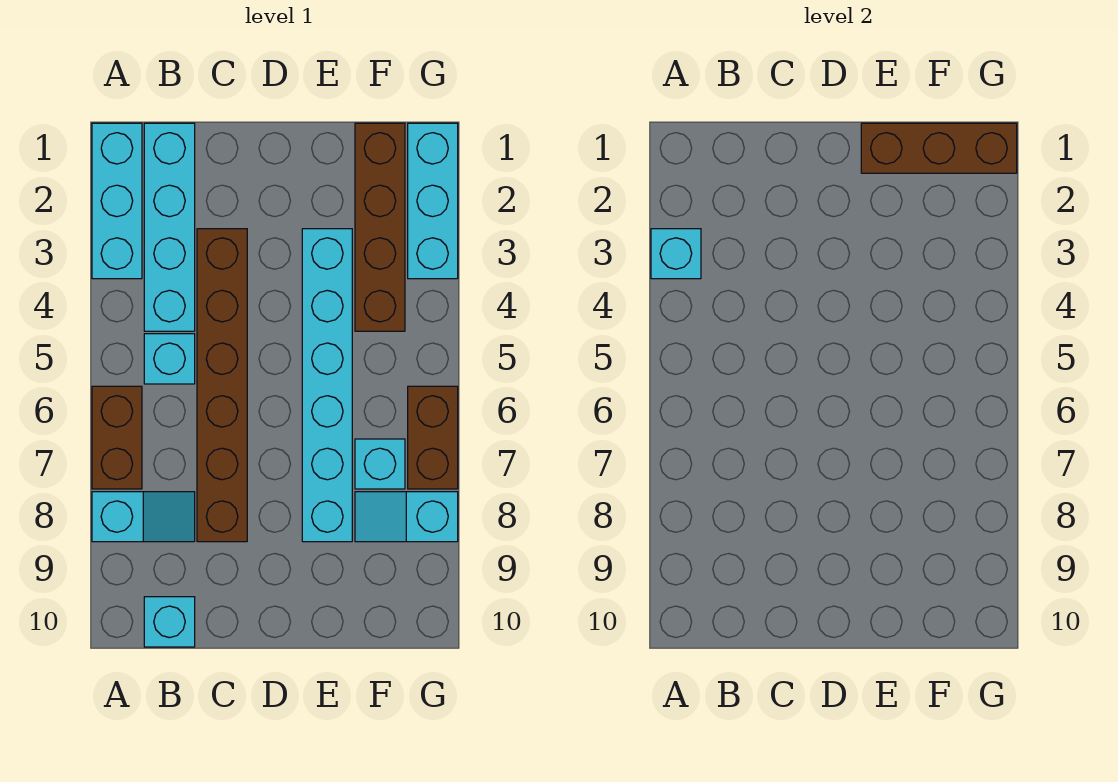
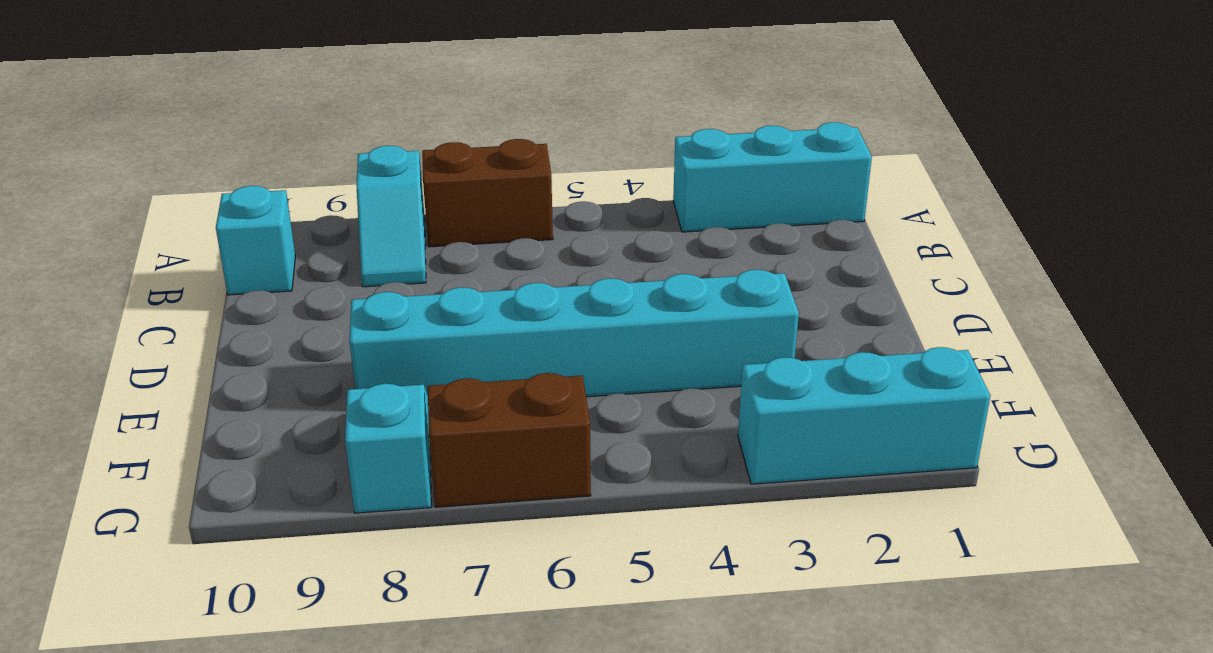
none -> cyan brick B1:B4 level 1
none -> cyan brick B5 level 1
none -> brown brick C3:C8 level 1

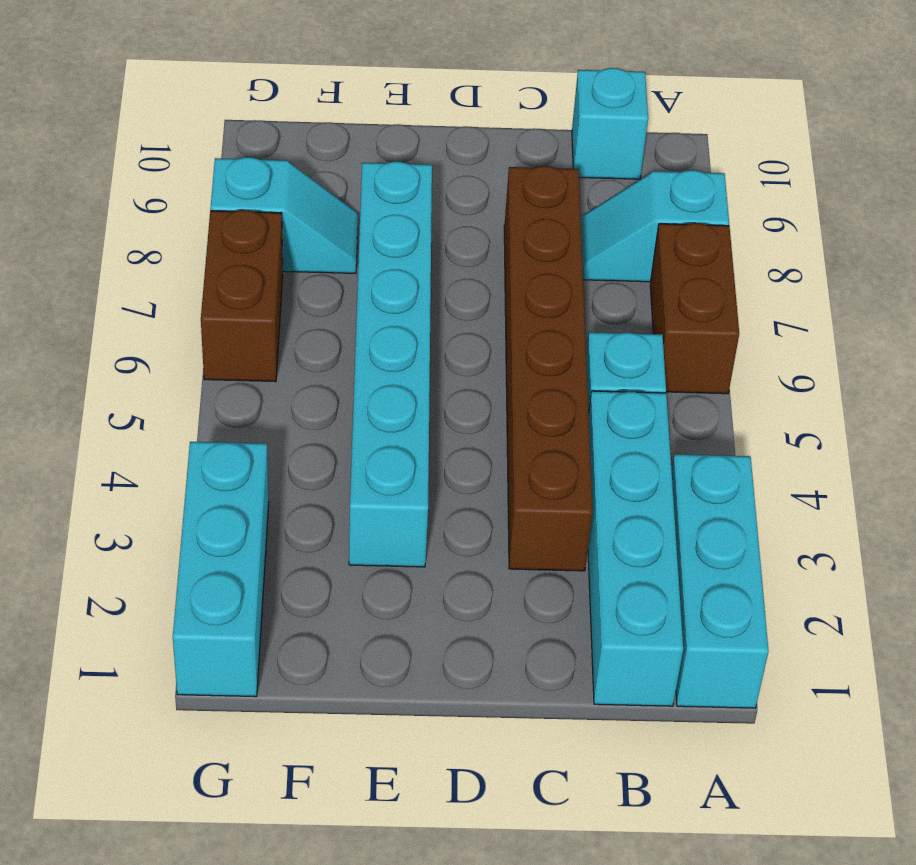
none -> brown brick F1:F4 level 1
none -> cyan brick F7 level 1
none -> cyan brick A3 level 2

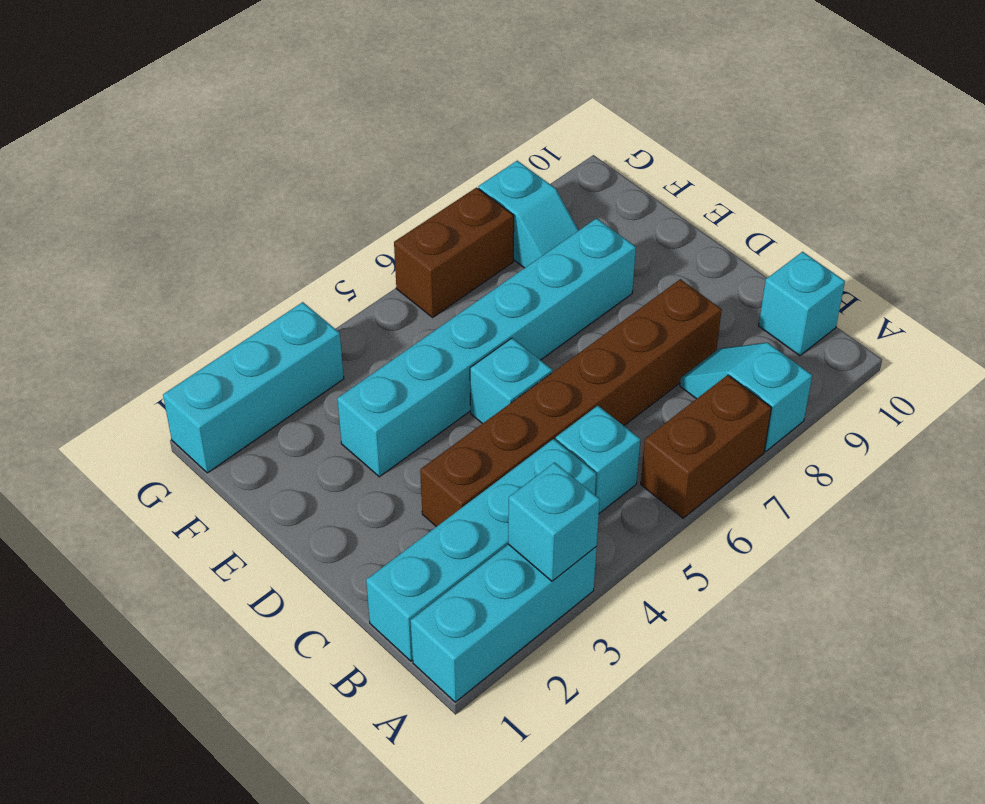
cyan brick D5 level 1 -> cyan brick F7 level 1
none -> brown brick F1:F4 level 1
none -> brown brick E1:G1 level 2

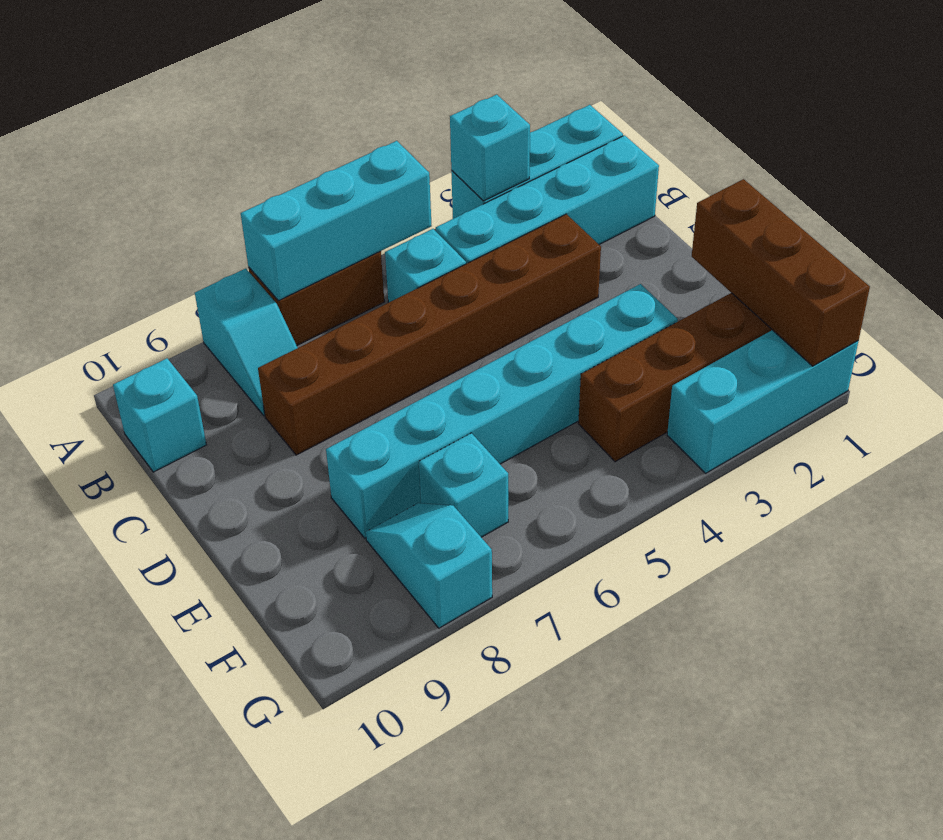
cyan brick A5:A7 level 2 -> none
none -> brown brick G6:G7 level 1

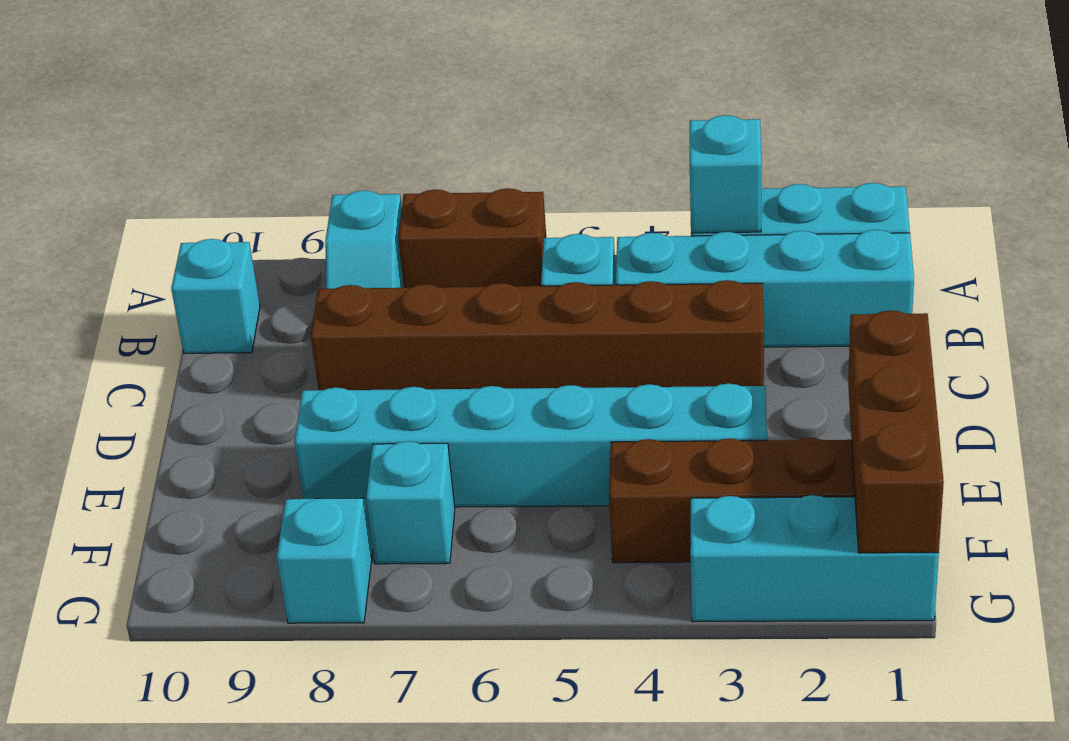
none -> brown brick G6:G7 level 1

